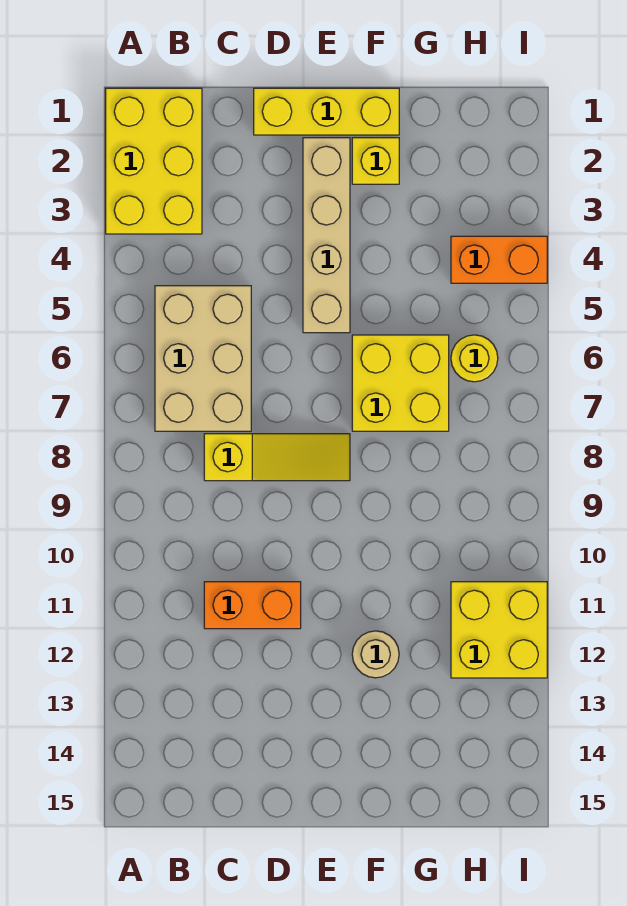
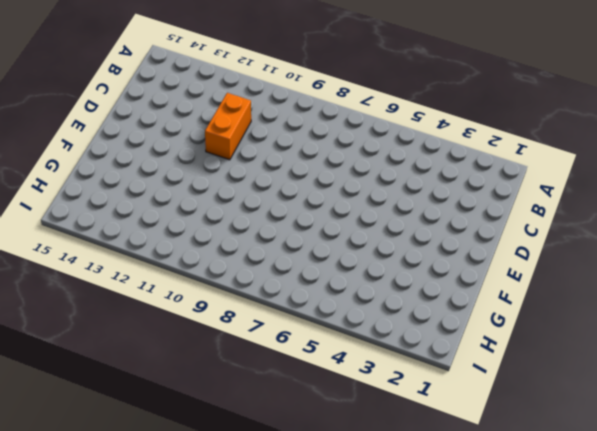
none -> yellow brick A1:B3 level 1
none -> tan brick B5:C7 level 1
none -> yellow slope C8:E8 level 1 top C

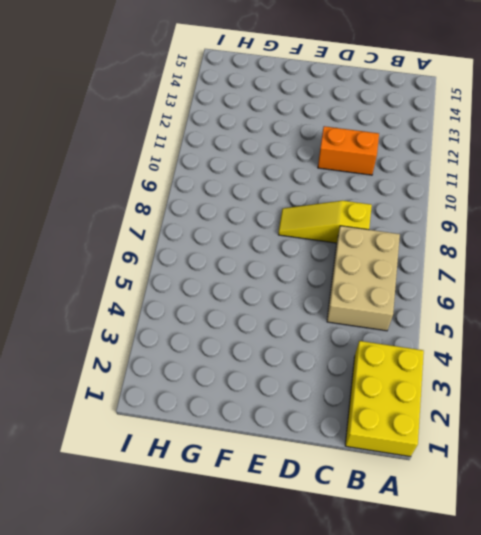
none -> yellow brick D1:F1 level 1
none -> tan brick E2:E5 level 1
none -> yellow brick F2 level 1

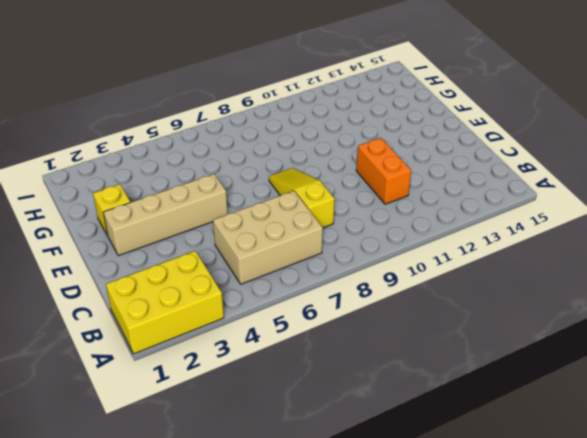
none -> yellow brick D1:F1 level 1
none -> yellow brick F6:G7 level 1
none -> tan round brick F12 level 1

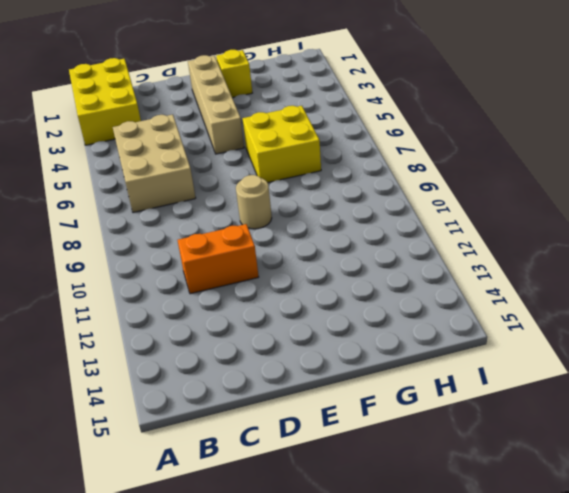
tan round brick E9 level 1 -> tan round brick F12 level 1
none -> yellow slope C8:E8 level 1 top C
none -> yellow brick D1:F1 level 1
none -> orange brick H4:I4 level 1

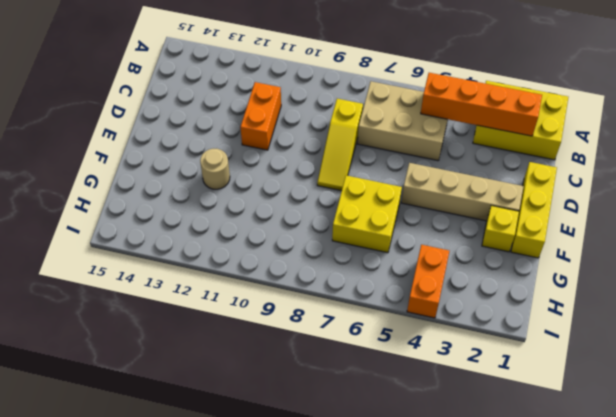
orange brick B2:B5 level 2 -> none
none -> yellow round brick H6 level 1
none -> yellow brick H11:I12 level 1

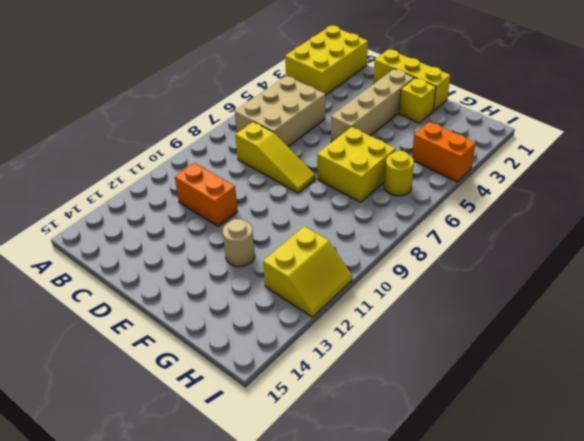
yellow slope H11:I12 level 1 top H -> yellow brick H11:I12 level 1

